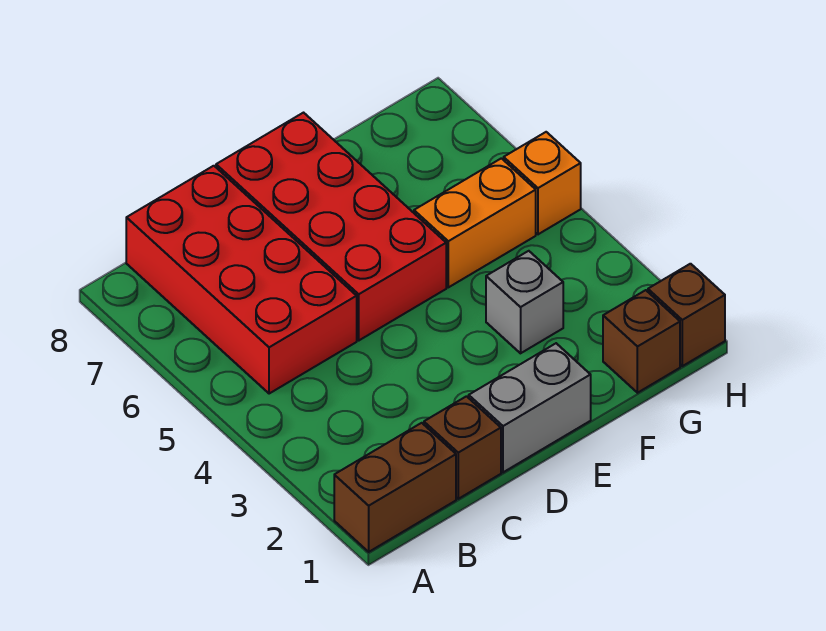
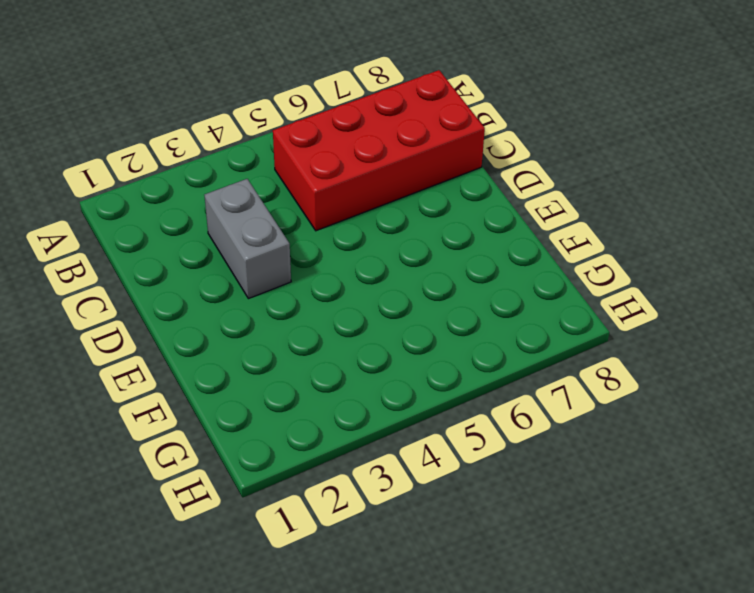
grey brick C3:D3 level 1 -> grey brick D1:E1 level 1
none -> brown brick A1:B1 level 1
none -> brown brick C1 level 1

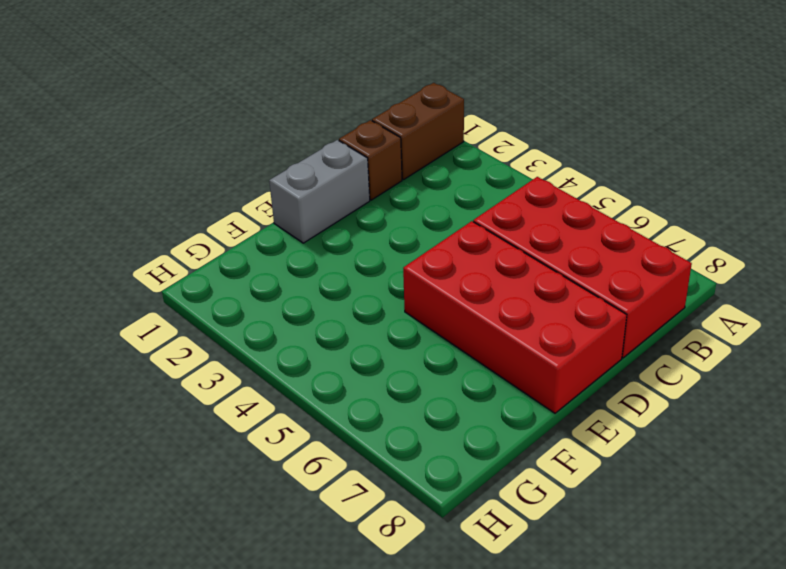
none -> grey brick F3 level 1
none -> orange brick F5:G5 level 1

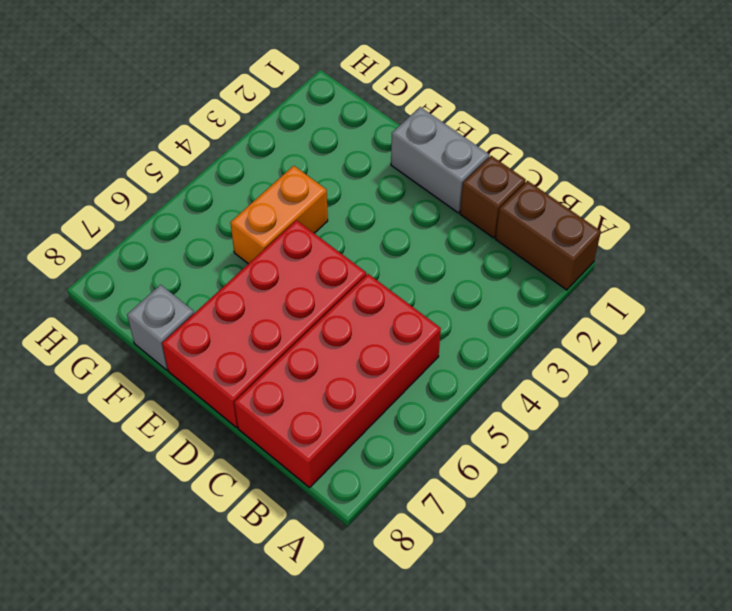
orange brick F4:F5 level 1 -> orange brick F5:G5 level 1
grey brick F8 level 1 -> grey brick F3 level 1
none -> brown brick G1 level 1
none -> brown brick H1 level 1

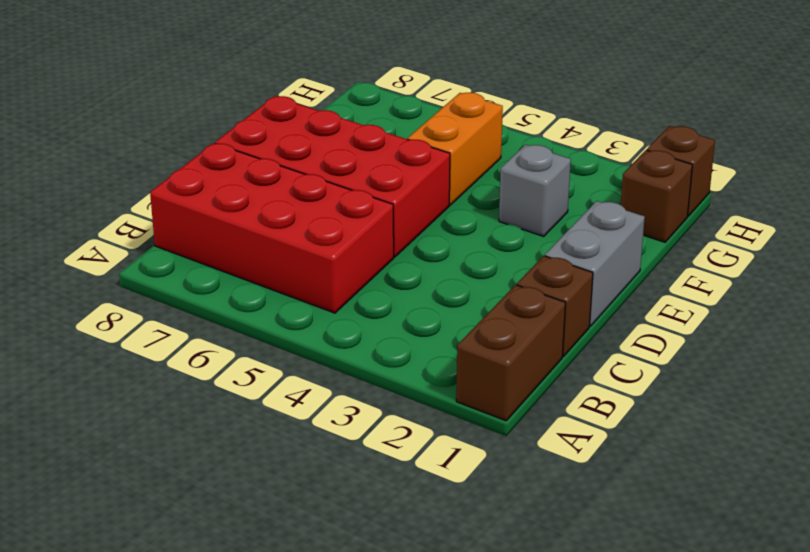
none -> orange brick H5 level 1

